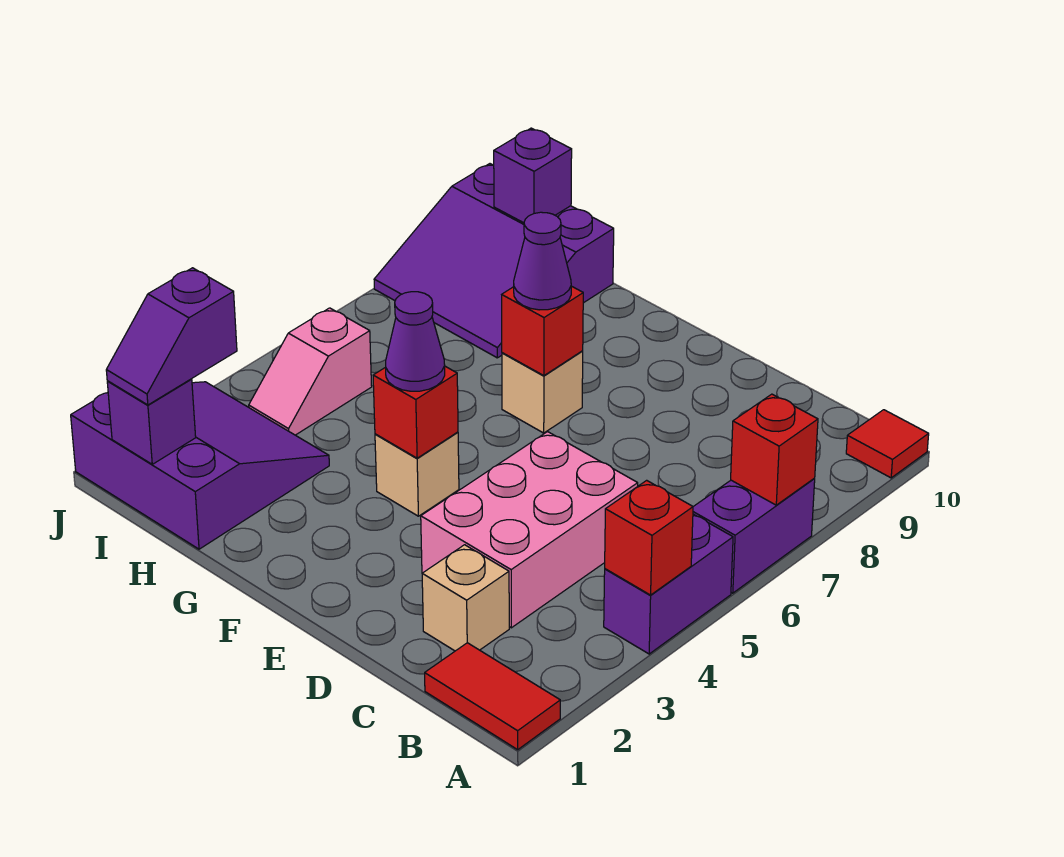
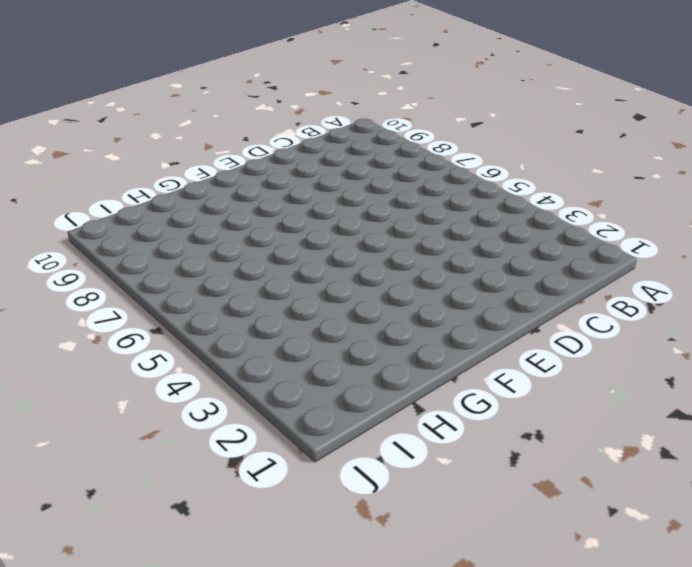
none -> red tile A1:B1 level 1
none -> purple brick A4:A5 level 1
none -> purple brick A6:A7 level 1

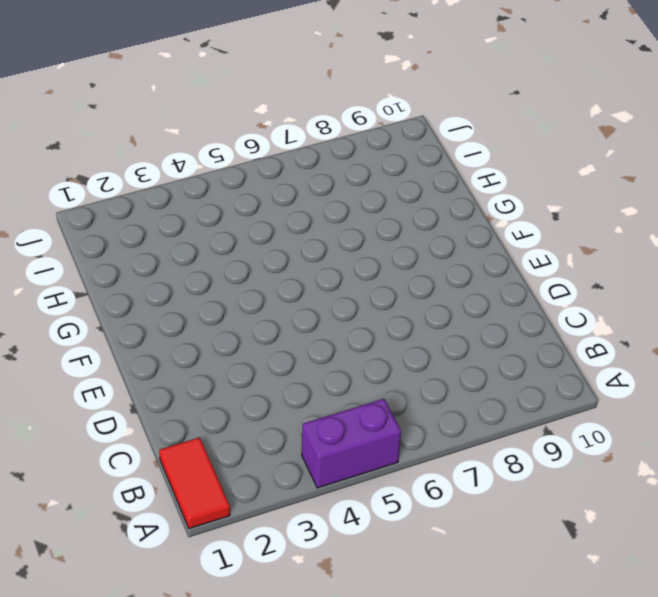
none -> purple brick A6:A7 level 1
none -> red tile A10 level 1
none -> tan brick C2 level 1

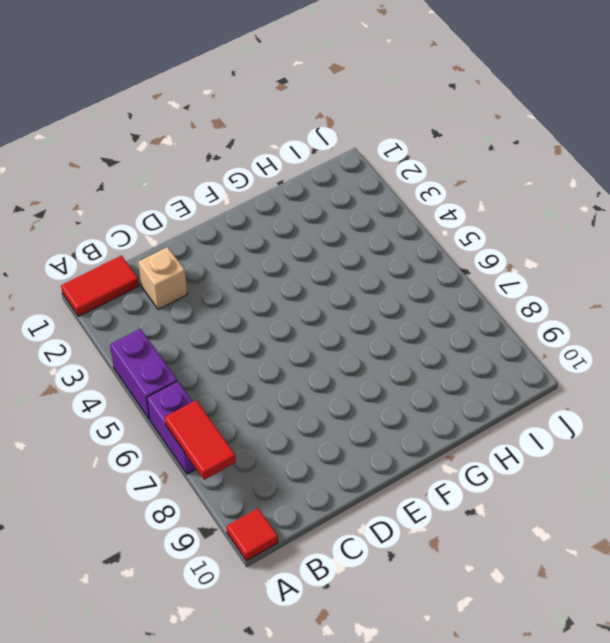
red tile A7:A8 level 2 -> red brick A7 level 2
none -> pink brick C3:D5 level 1
none -> tan brick F4 level 1
none -> tan brick F7 level 1

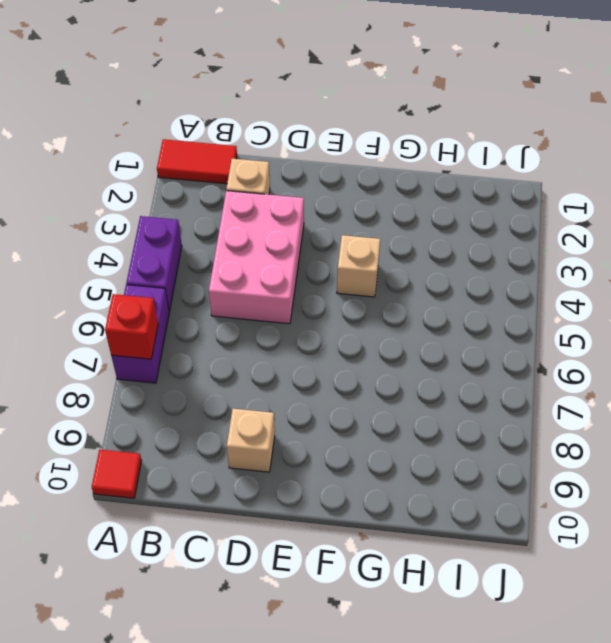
tan brick D9 level 1 -> tan brick F7 level 1
none -> purple slope H1:J3 level 1 top 1
none -> purple slope H8:J10 level 1 top 10
none -> pink slope I4:I5 level 1 top 5

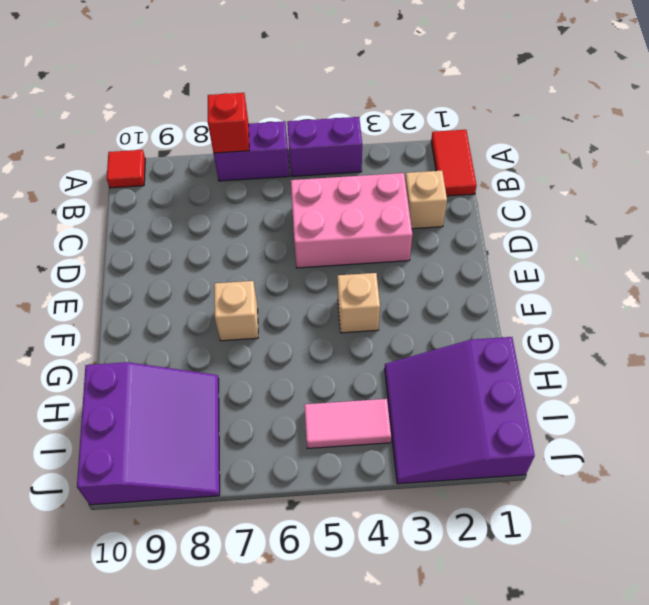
pink tile I4:I5 level 1 -> pink slope I4:I5 level 1 top 5
none -> red brick A4 level 2
none -> red brick F4 level 2
none -> red brick F7 level 2

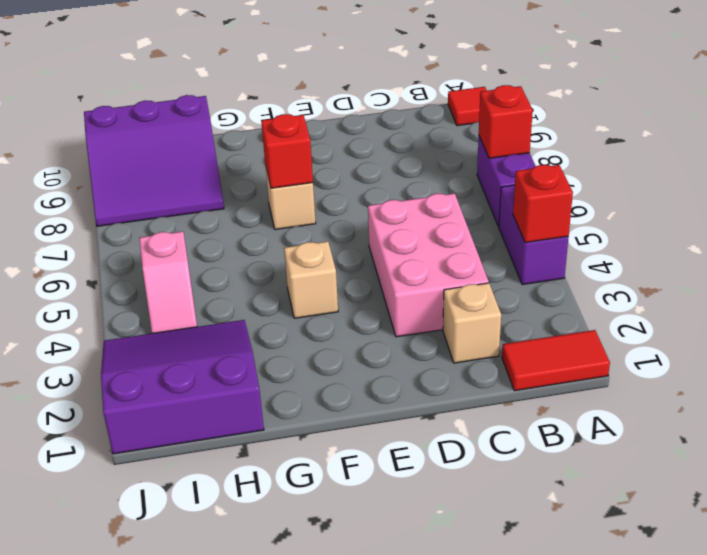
none -> red brick F4 level 2
none -> purple brick I1 level 2
none -> purple brick I10 level 2

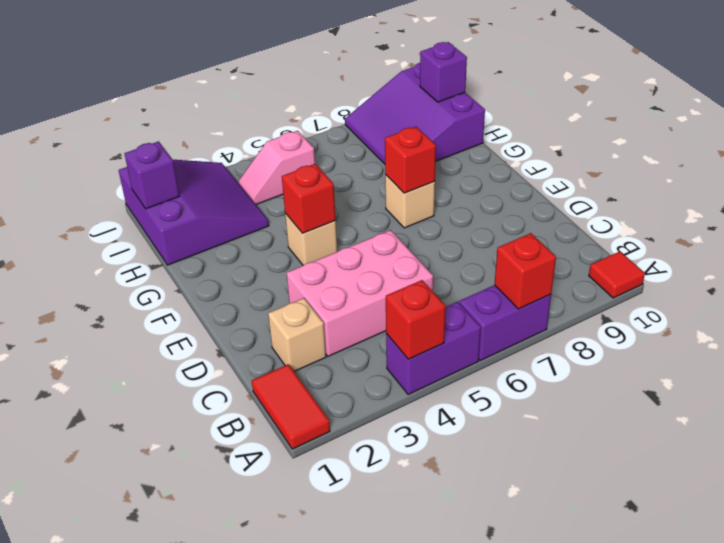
none -> purple cone F4 level 3
none -> purple cone F7 level 3
none -> purple slope I1:I2 level 3 top 2

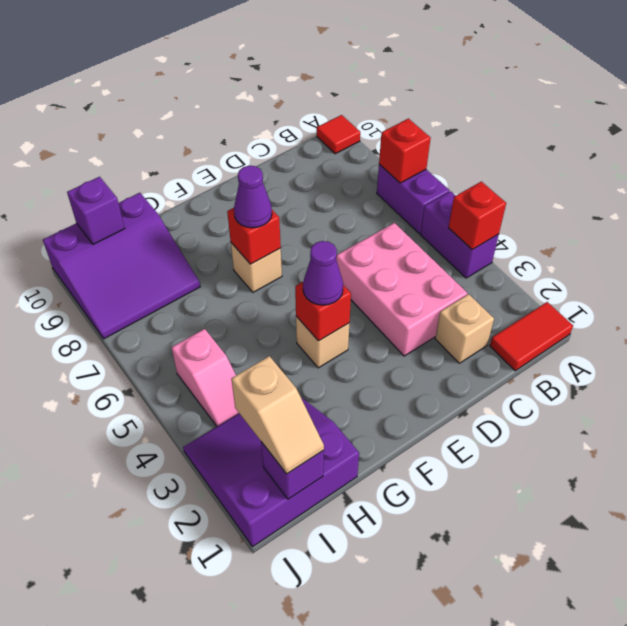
tan slope I1:I2 level 3 top 2 -> purple slope I1:I2 level 3 top 2

